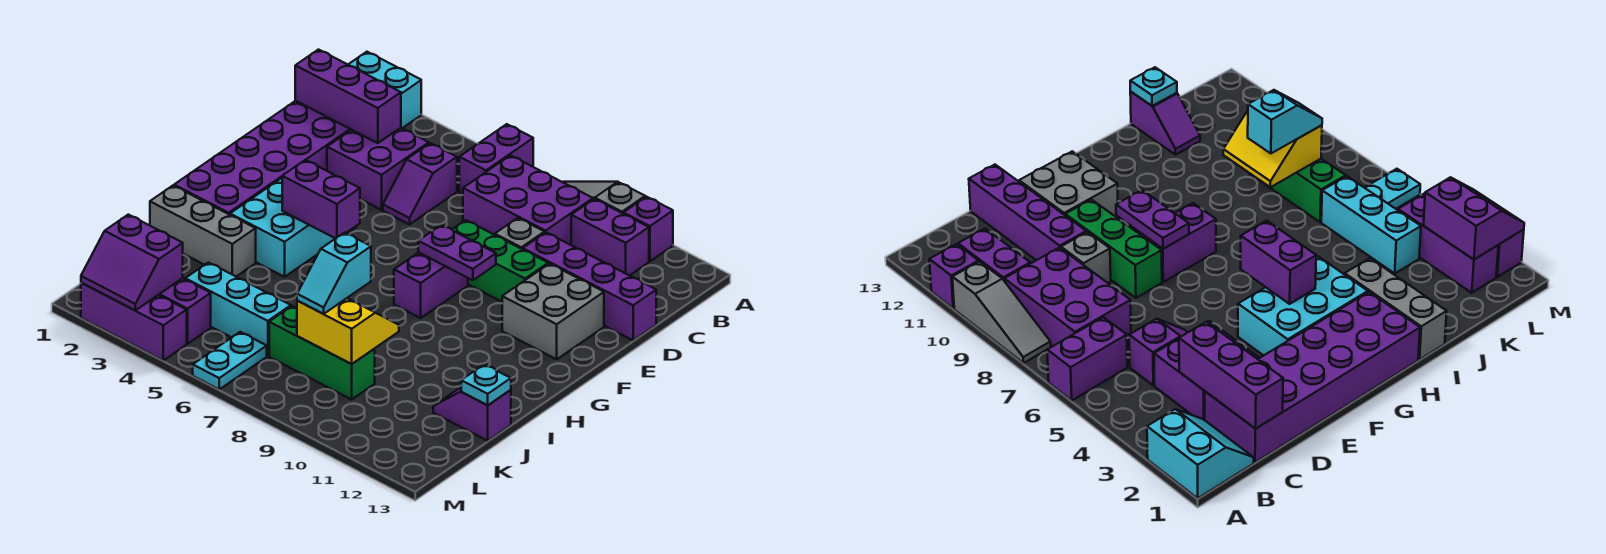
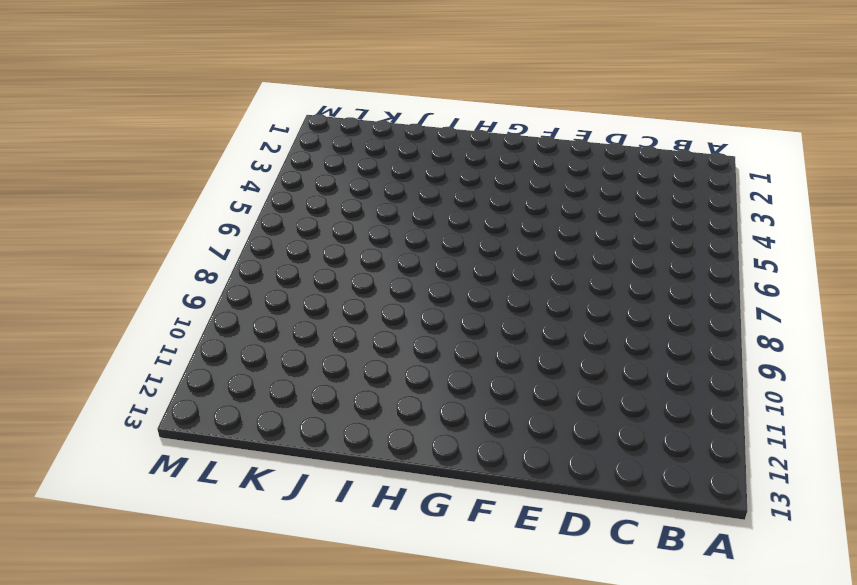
none -> cyan slope A1:B2 level 1 top A
none -> purple brick A6:B6 level 1
none -> grey slope A8:A10 level 1 top 10

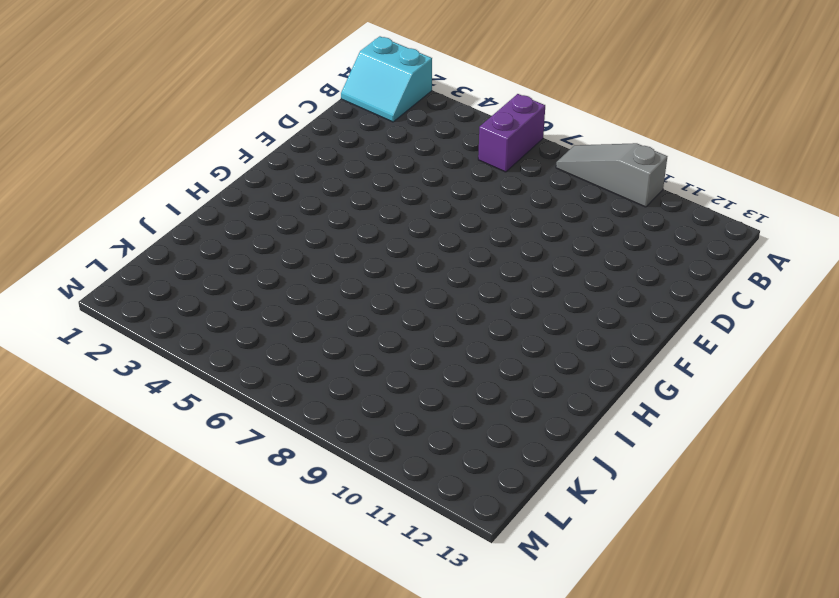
none -> purple brick A11 level 1
none -> purple brick B7:C9 level 1
none -> purple brick B10:B11 level 1

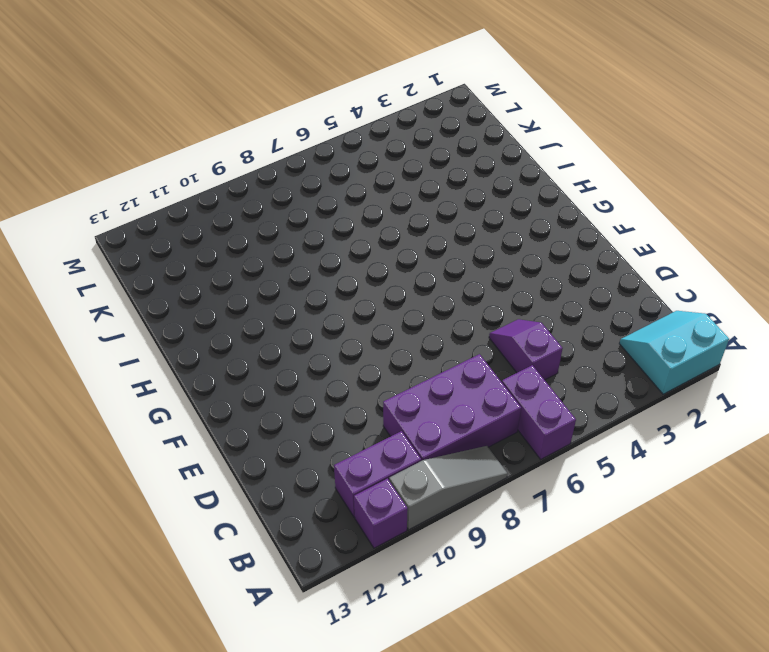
none -> purple brick C1:H2 level 1
none -> purple brick C3:D4 level 1
none -> grey brick D9 level 1

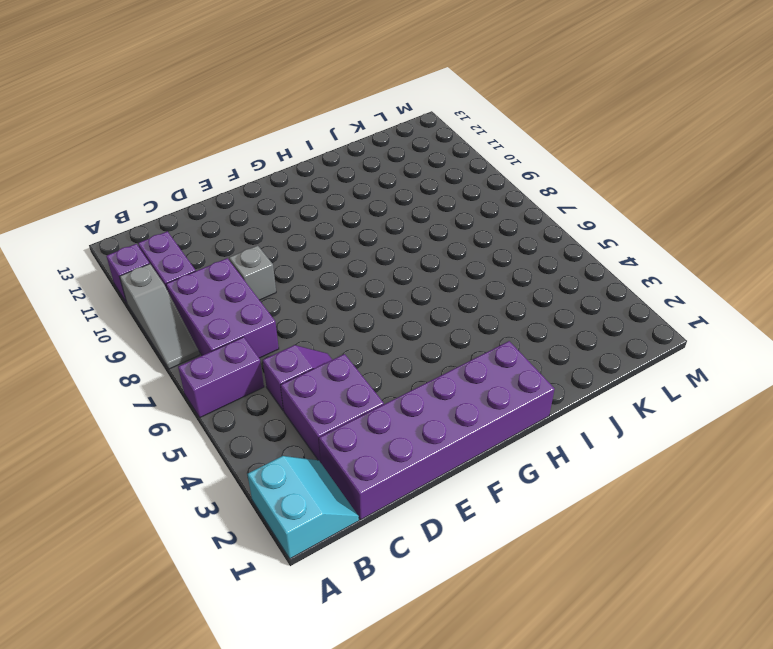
none -> purple brick D10:D13 level 1
none -> green brick E8:E10 level 1
none -> grey brick E11:F12 level 1

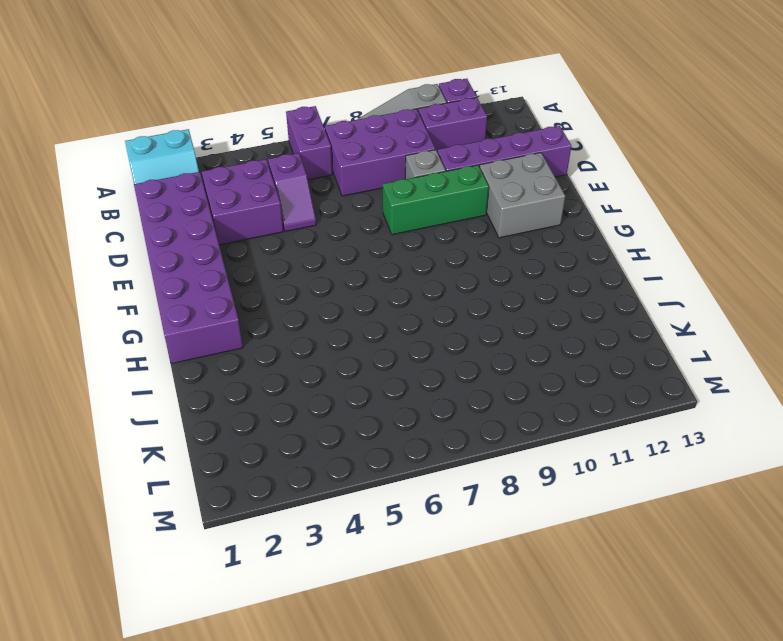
none -> cyan brick F3:H4 level 1
none -> purple brick F8:G8 level 1
none -> grey brick I1:I3 level 1

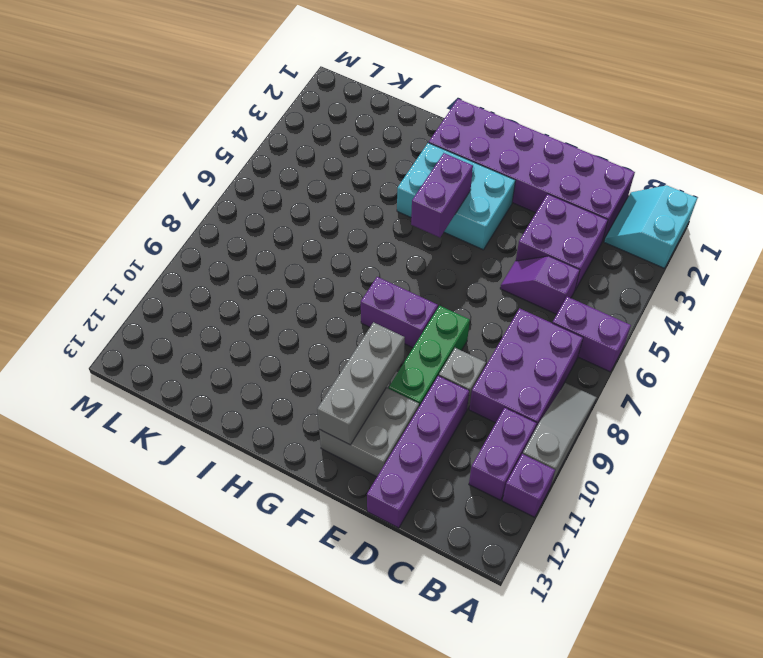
grey brick F10:F12 level 2 -> grey brick I1:I3 level 1
none -> purple slope J12:J13 level 1 top 13
none -> cyan brick K4:K6 level 1
none -> green brick K7:K9 level 1

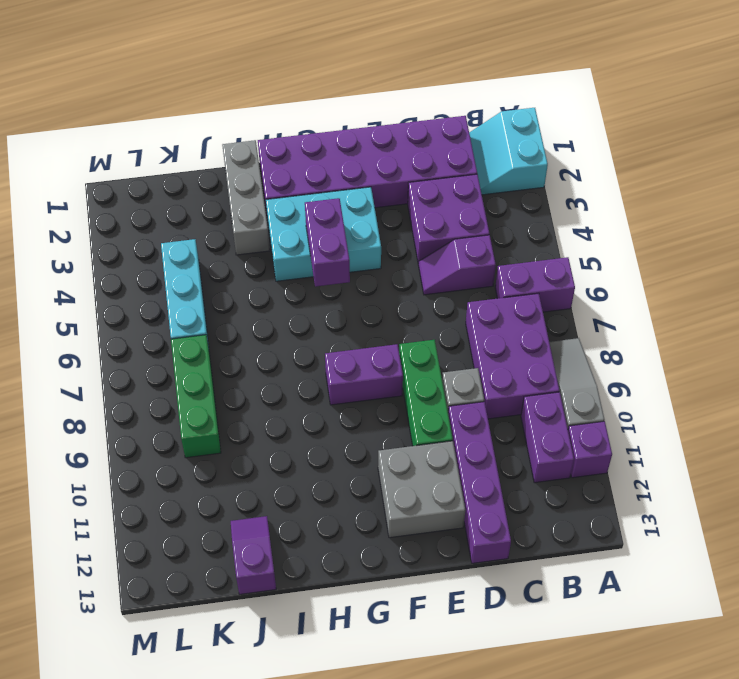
none -> purple brick L2:L4 level 1
none -> cyan plate L6:M6 level 1
none -> purple brick M2:M4 level 1

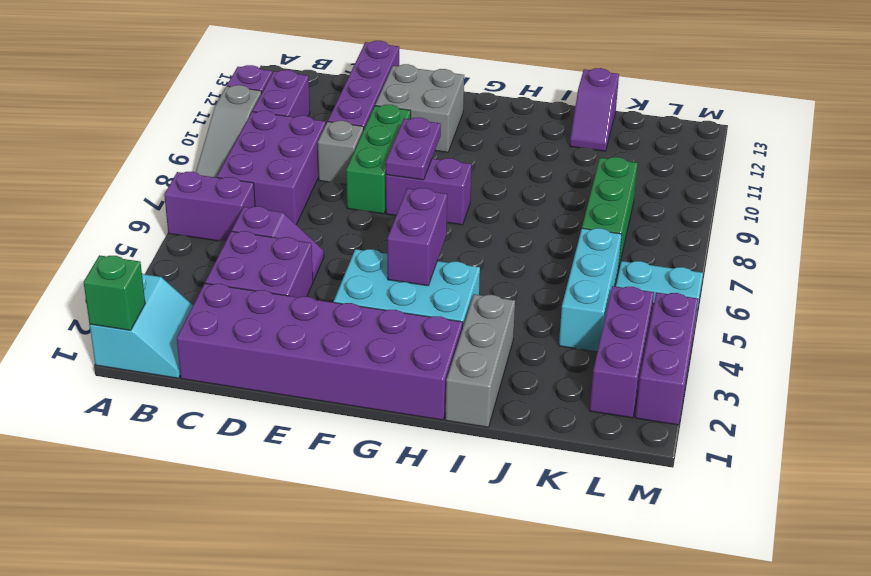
green brick A1 level 2 -> none
none -> purple brick C1:C3 level 2
none -> yellow slope J8:K9 level 2 top K
none -> cyan plate J13 level 2

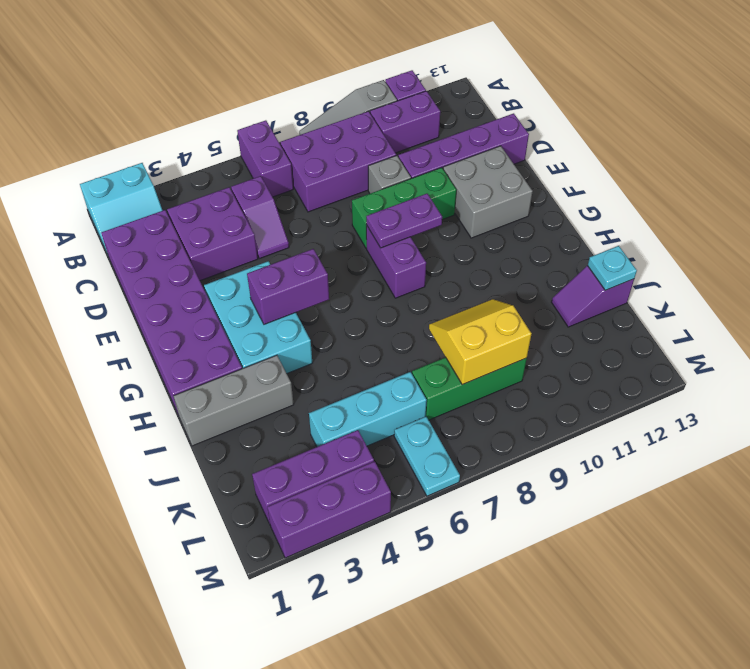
none -> purple brick C1:C3 level 2
none -> purple slope L2:M3 level 2 top L
none -> cyan slope J8:K8 level 3 top J

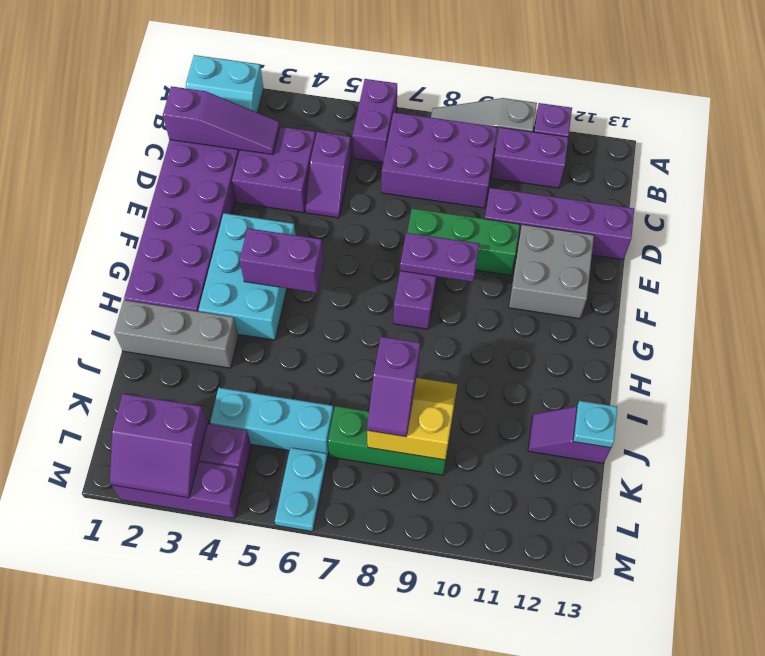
purple slope C1:C3 level 2 top 1 -> purple brick C1:C3 level 2
purple slope J8:K8 level 3 top J -> cyan slope J8:K8 level 3 top J
none -> grey brick D9 level 1

